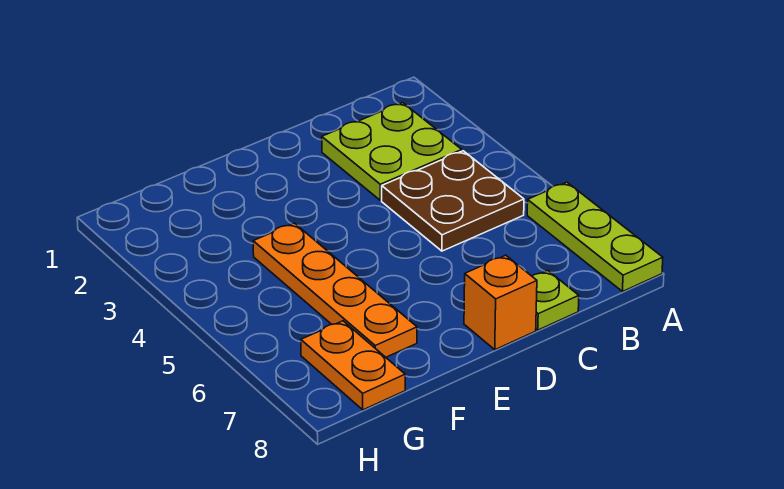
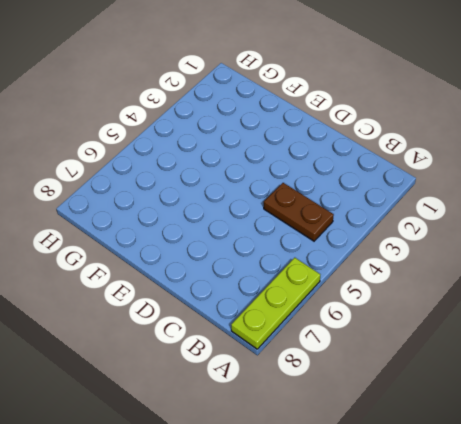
brown plate B4:C4 level 1 -> brown plate B4:C5 level 1
none -> lime plate B2:C3 level 1
none -> lime plate C8 level 1

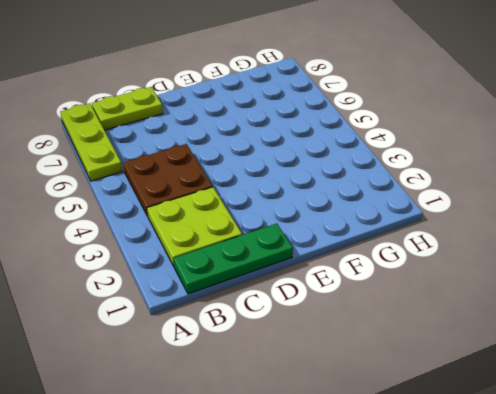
green plate B1:D1 level 1 -> none
lime plate B8:C8 level 1 -> lime plate C8 level 1
none -> orange brick D8 level 1
none -> orange plate F4:F7 level 1

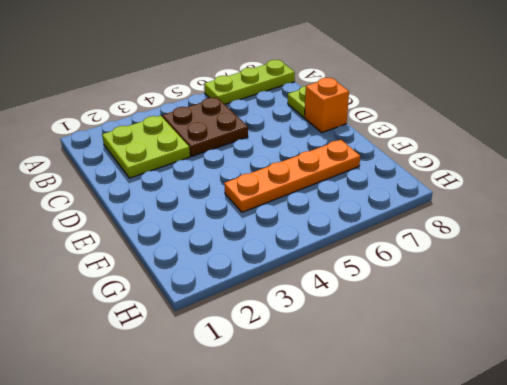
none -> orange plate G7:G8 level 1

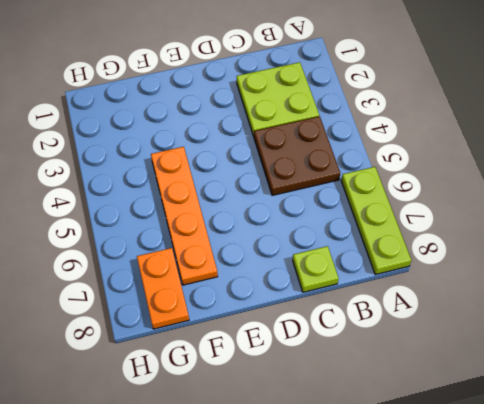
none -> orange brick D8 level 1

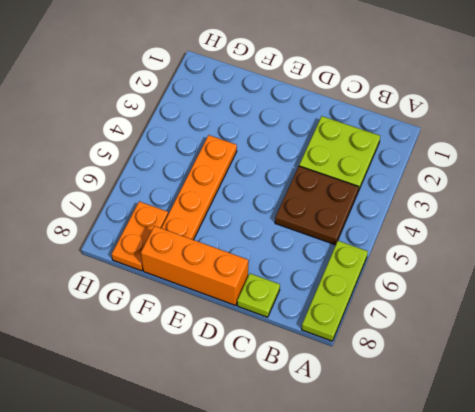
orange brick D8:F8 level 1 -> orange brick D8 level 1

